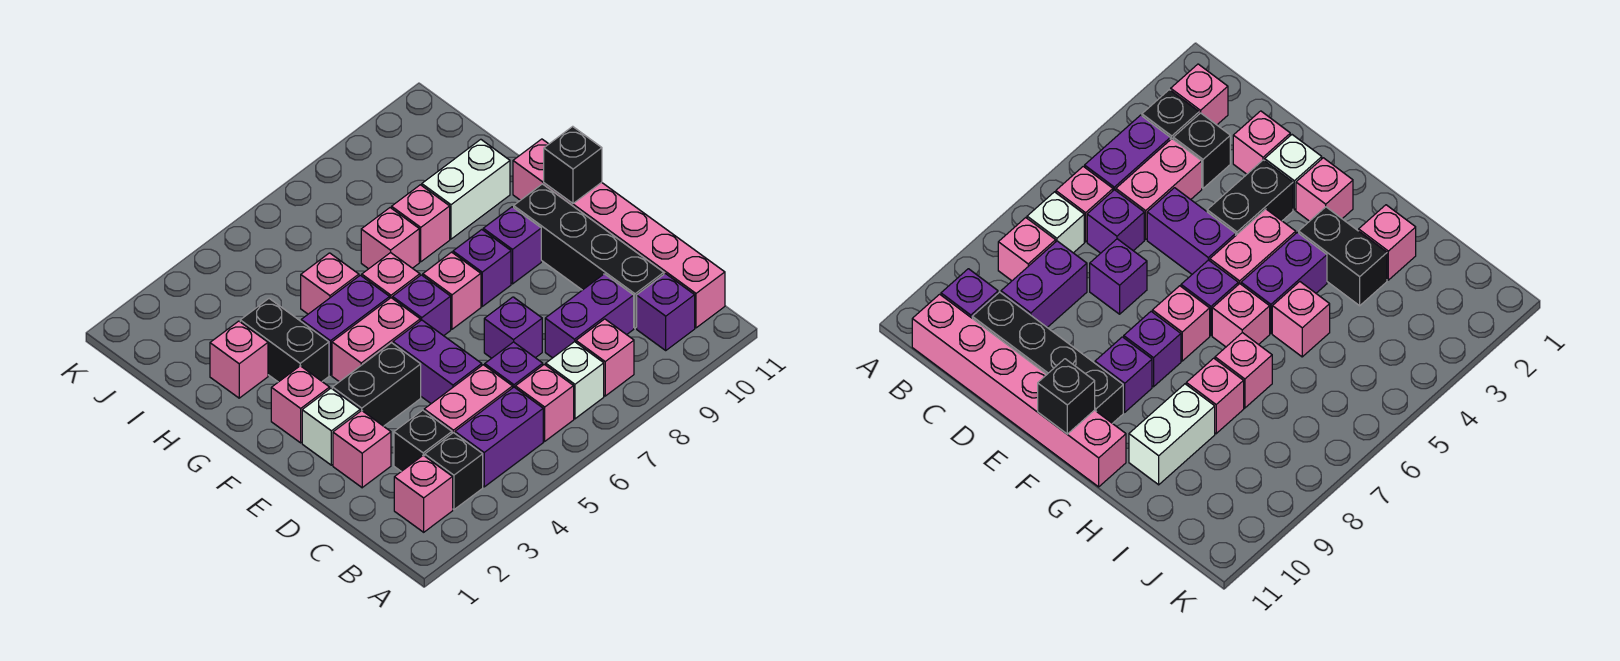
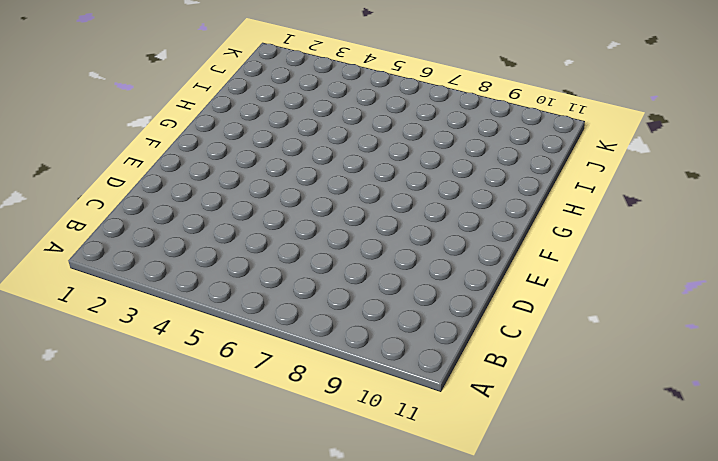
none -> pink brick B2 level 1
none -> black brick B3 level 1
none -> purple brick B4:B5 level 1
none -> pink brick B6 level 1

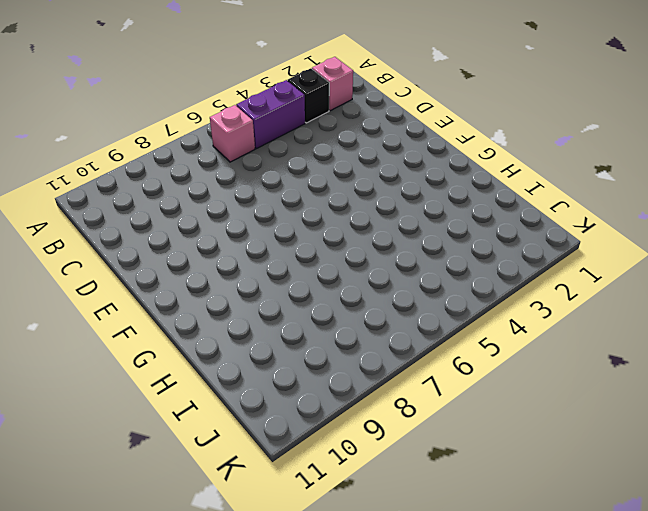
none -> white brick B7 level 1
none -> pink brick B8 level 1
none -> purple brick B10 level 1
none -> pink brick B11:G11 level 1

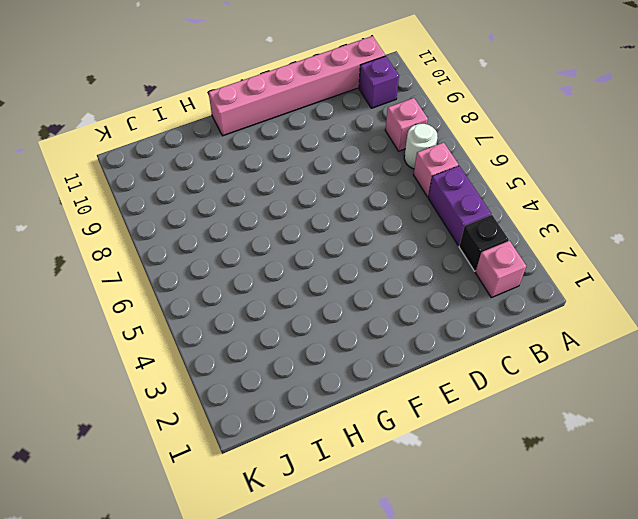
white round brick B7 level 1 -> white brick B7 level 1
none -> black brick C3 level 1
none -> pink brick C4:C5 level 1
none -> purple brick C6 level 1
none -> purple brick C8:C9 level 1

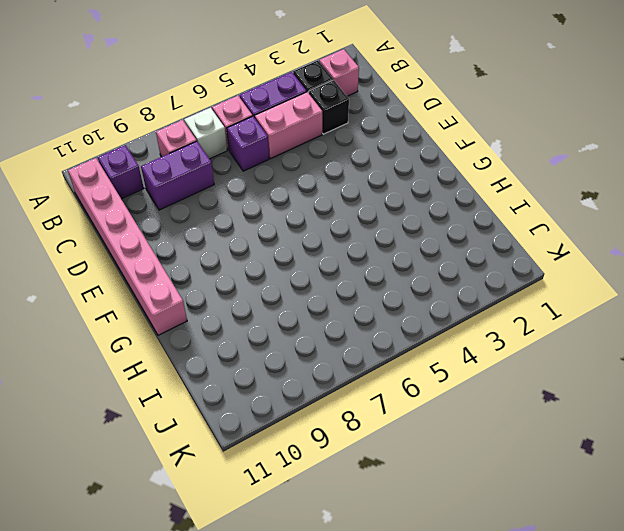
none -> black brick C10:F10 level 1
none -> pink brick D2 level 1
none -> purple brick D5:E5 level 1
none -> purple brick D7 level 1

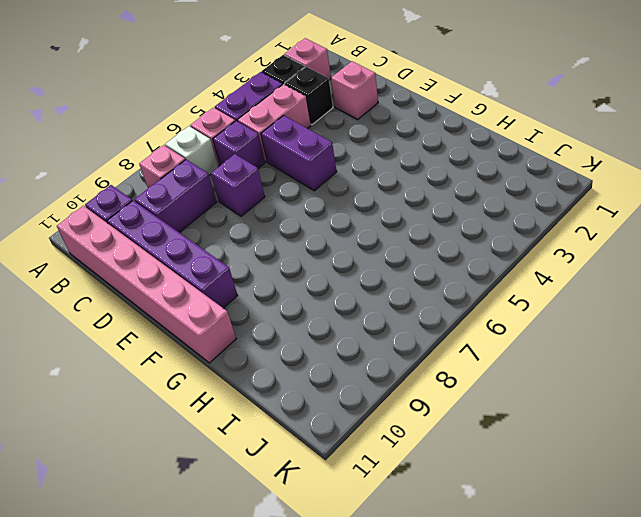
purple brick C10:F10 level 1 -> black brick C10:F10 level 1
none -> white brick E2 level 1
none -> black brick E3:E4 level 1
none -> pink brick F2 level 1
none -> pink brick F4:F5 level 1

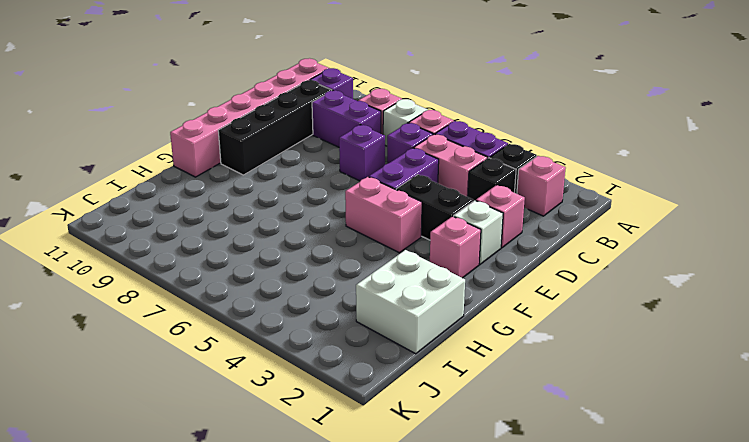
white brick H1:I2 level 1 -> pink brick H2 level 1
none -> purple brick F6 level 1
none -> pink brick F7 level 1
none -> purple brick F8 level 1
none -> purple brick F9 level 1

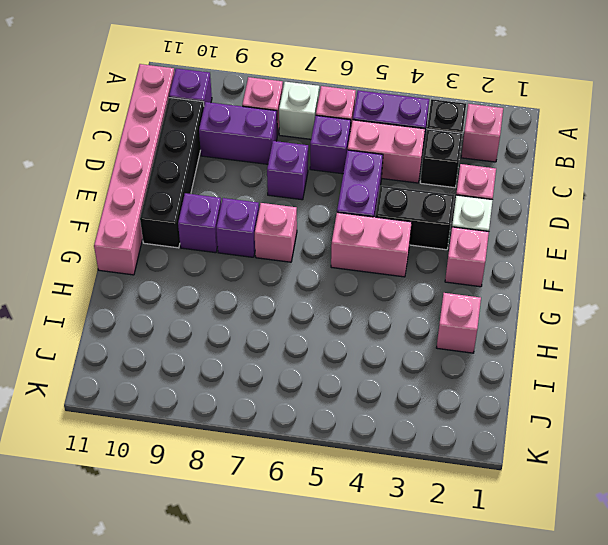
none -> purple brick F6 level 1
none -> black brick G3:H3 level 1
none -> purple brick G4:G5 level 1
none -> pink brick G6 level 1

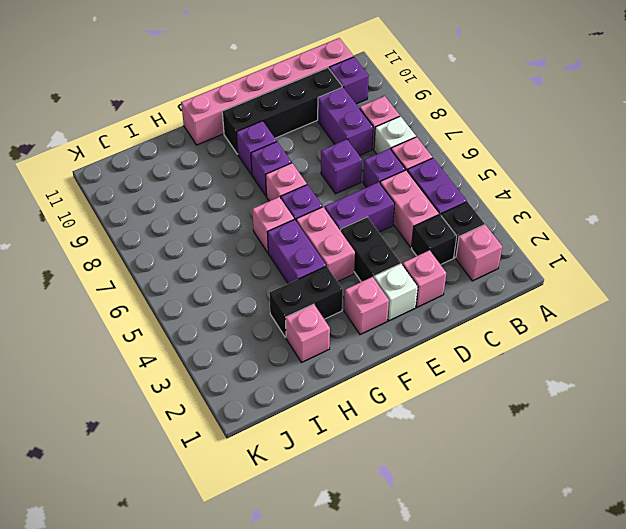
none -> pink brick H5 level 1
none -> pink brick H7 level 1
none -> pink brick H8 level 1
none -> white brick H9:H10 level 1

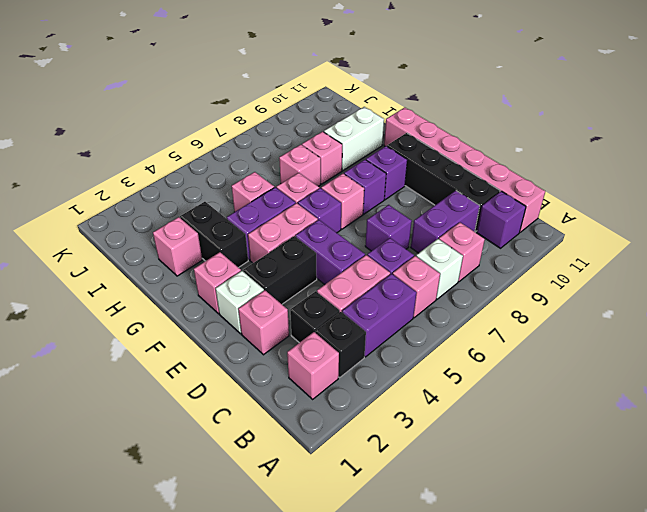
none -> black brick F11 level 2

